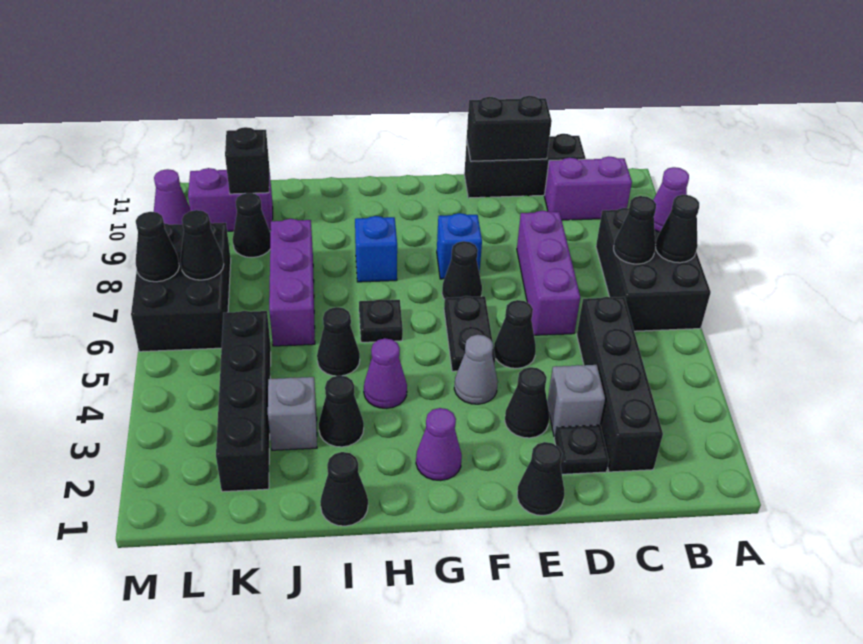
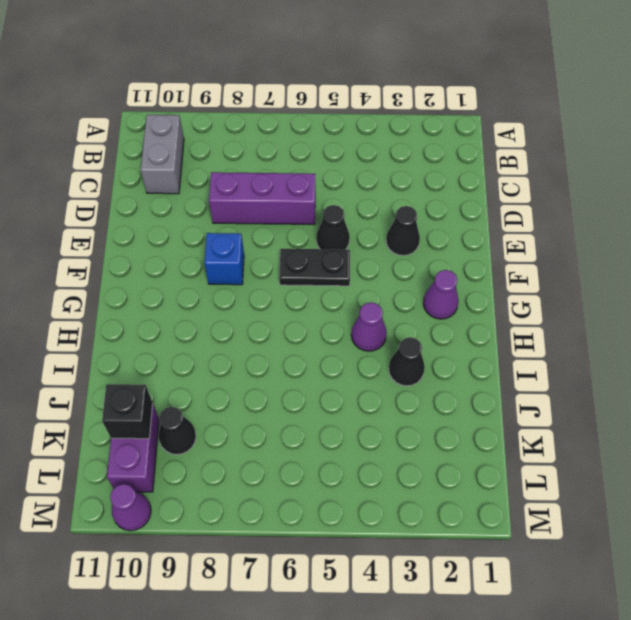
grey brick B10:C10 level 1 -> purple brick B10:C10 level 1
none -> black brick A6:B8 level 1
none -> black brick C2:C5 level 1
none -> black brick C11:E11 level 1
none -> black plate D2 level 1

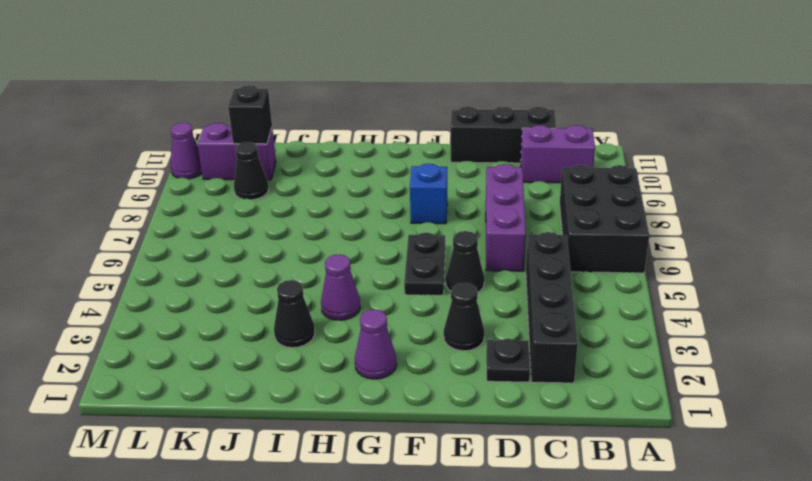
none -> grey brick D3 level 1
none -> black cone E1 level 1
none -> grey cone F4 level 1
none -> black cone F7 level 1

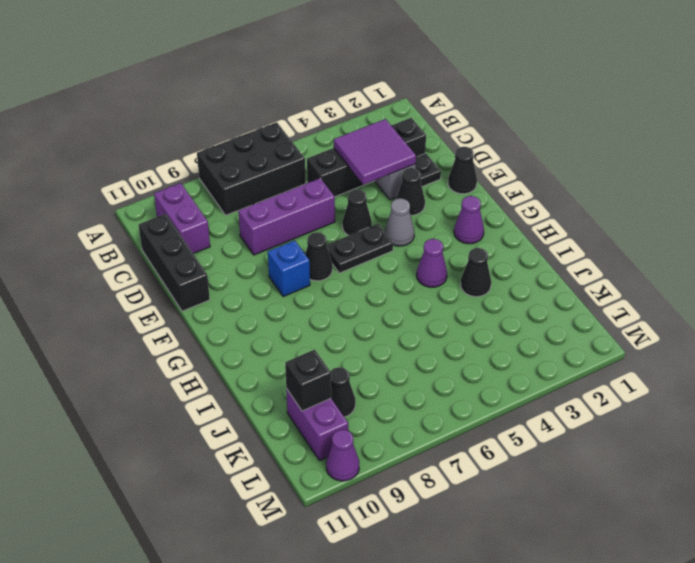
purple tile C3:D4 level 2 -> none
none -> black plate H6 level 1
none -> blue brick H8 level 1
none -> black cone I1 level 1
none -> black cone I5 level 1

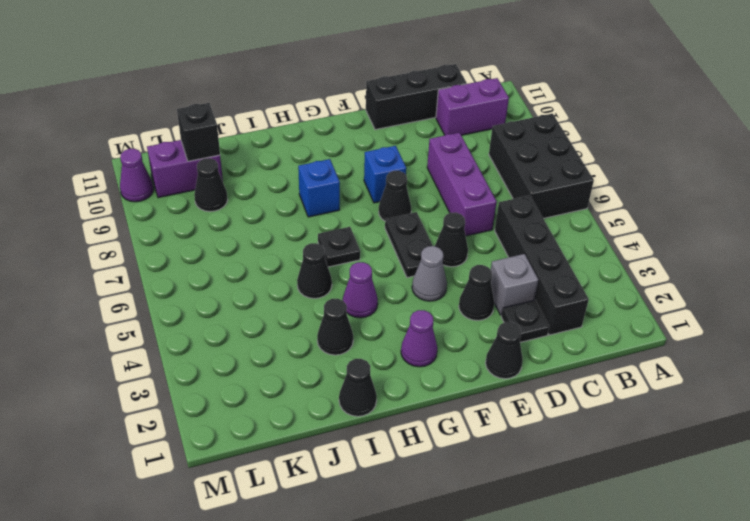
none -> grey brick J3 level 1
none -> purple brick J6:J8 level 1
none -> black brick K2:K5 level 1
none -> black brick L6:M8 level 1

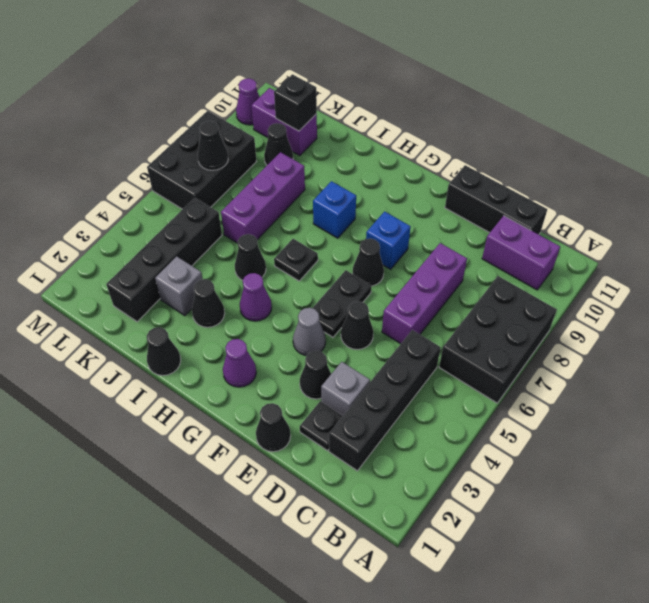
none -> black cone A7 level 2
none -> purple cone A8 level 2
none -> black cone B7 level 2
none -> black brick D11:E11 level 2

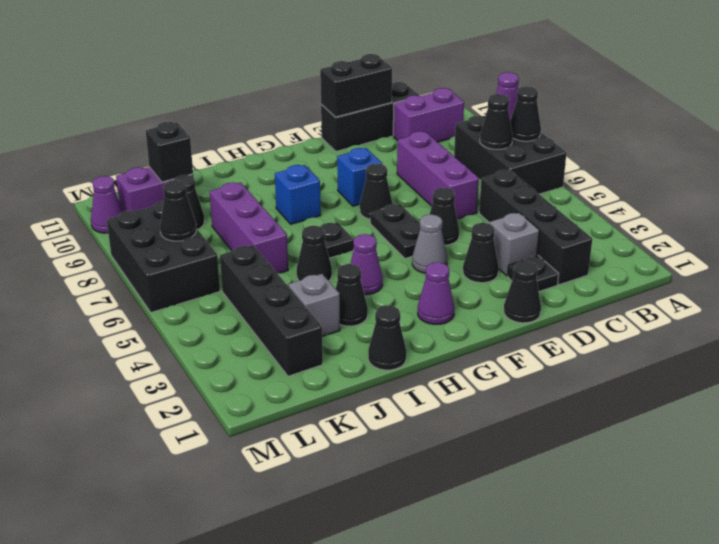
none -> black cone M7 level 2

